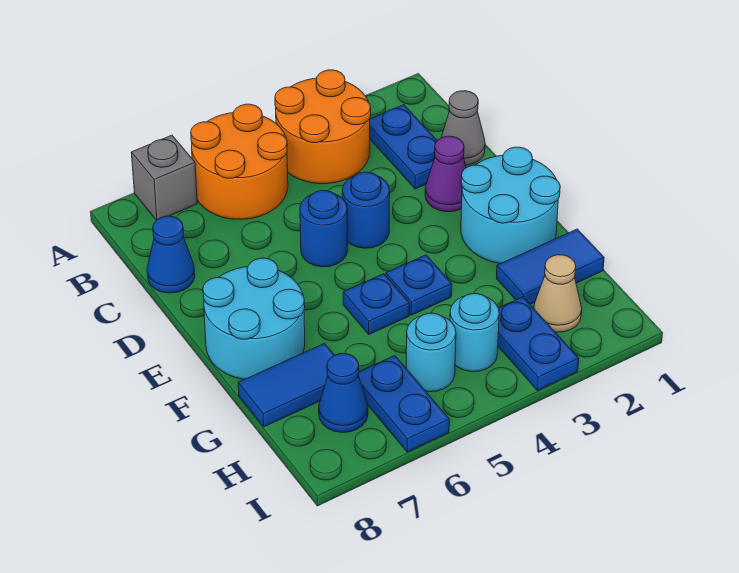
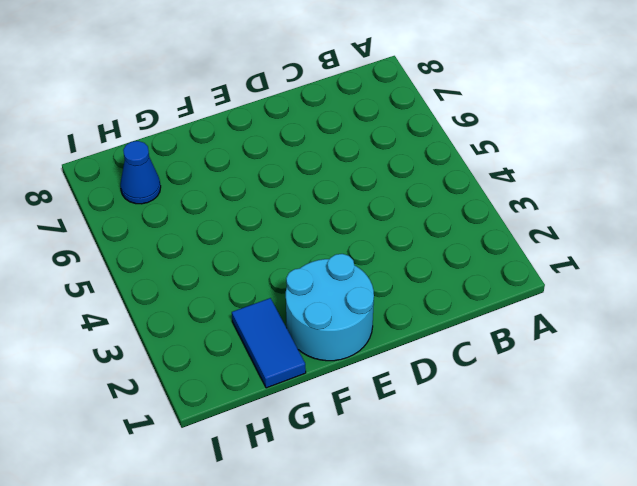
none -> orange round brick A3:B4 level 1
none -> orange round brick A5:B6 level 1
none -> grey brick A7 level 1

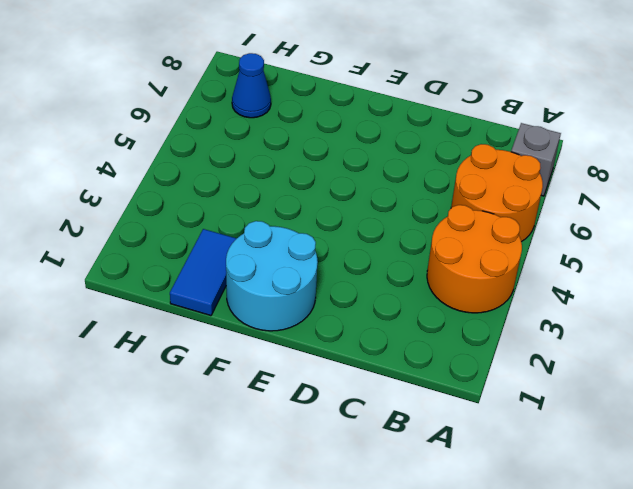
none -> blue plate B2:C2 level 1
none -> grey cone C1 level 1
none -> blue cone C8 level 1

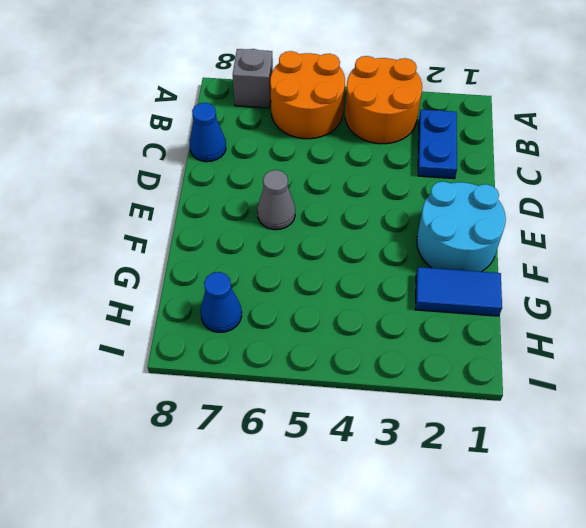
grey cone E6 level 1 -> grey cone C1 level 1
none -> purple cone D2 level 1
none -> blue round brick D4 level 1
none -> blue round brick D5 level 1

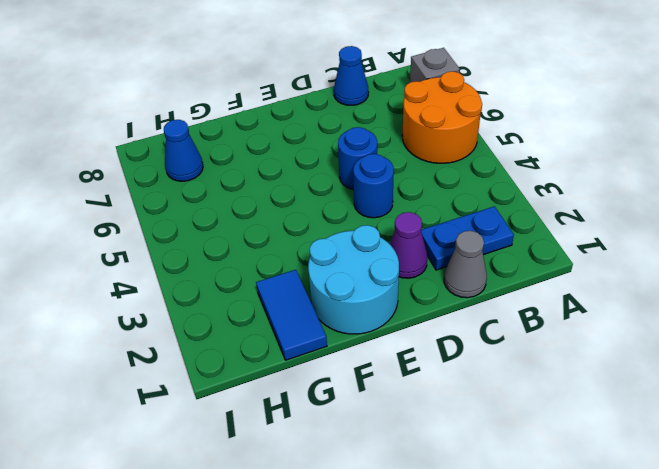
none -> orange round brick A3:B4 level 1
none -> cyan round brick E7:F8 level 1
none -> blue plate F4 level 1

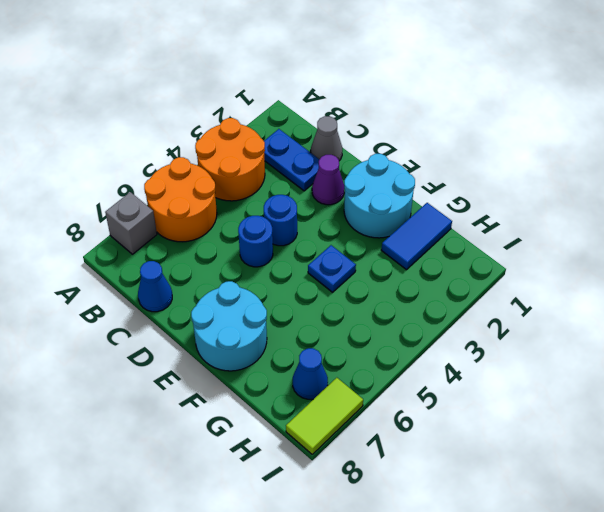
lime tile I7:I8 level 1 -> none
none -> blue plate F5 level 1
none -> blue tile G7:G8 level 1
none -> tan cone H2 level 1

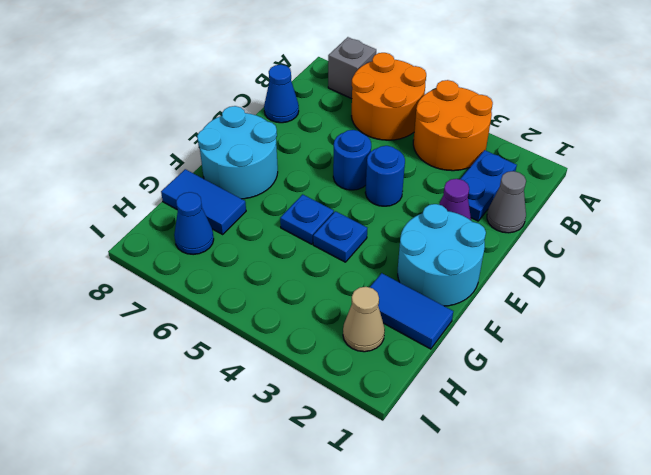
none -> blue plate H3:I3 level 1
none -> cyan round brick H4 level 1
none -> cyan round brick H5 level 1

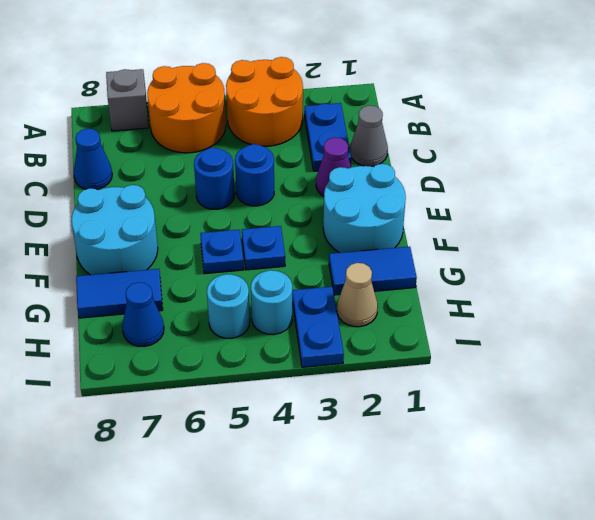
none -> blue plate H6:I6 level 1

